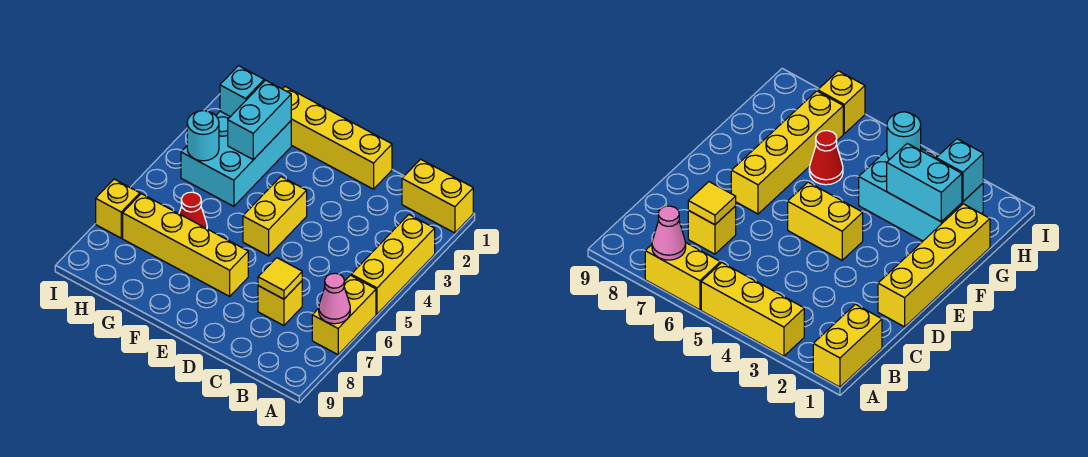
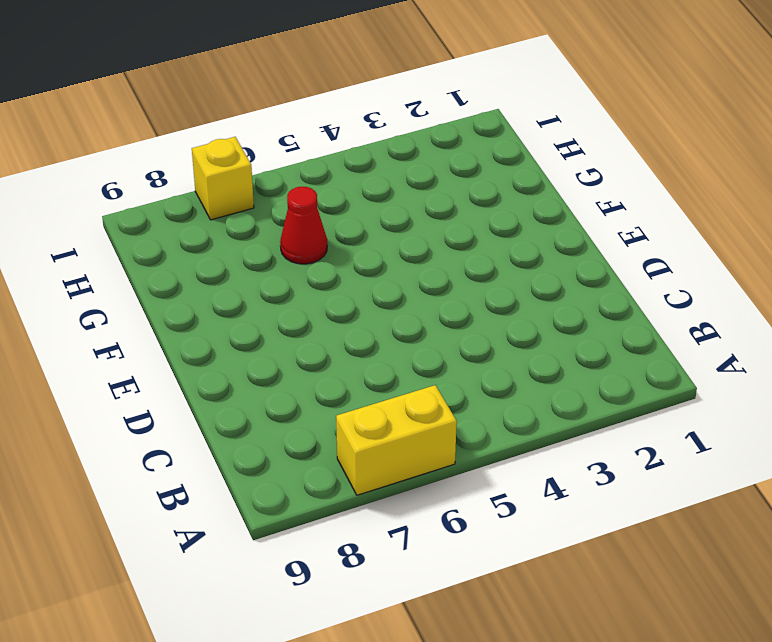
none -> yellow brick A1:B1 level 1
none -> yellow brick A3:A5 level 1
none -> yellow brick C7 level 1

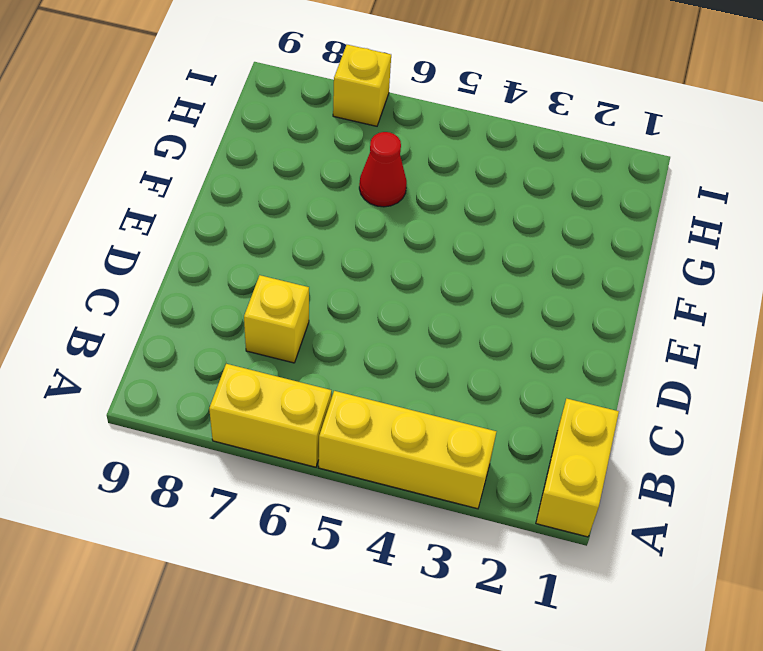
none -> yellow brick D1:G1 level 1
none -> yellow brick E4:E5 level 1
none -> yellow brick E7:H7 level 1

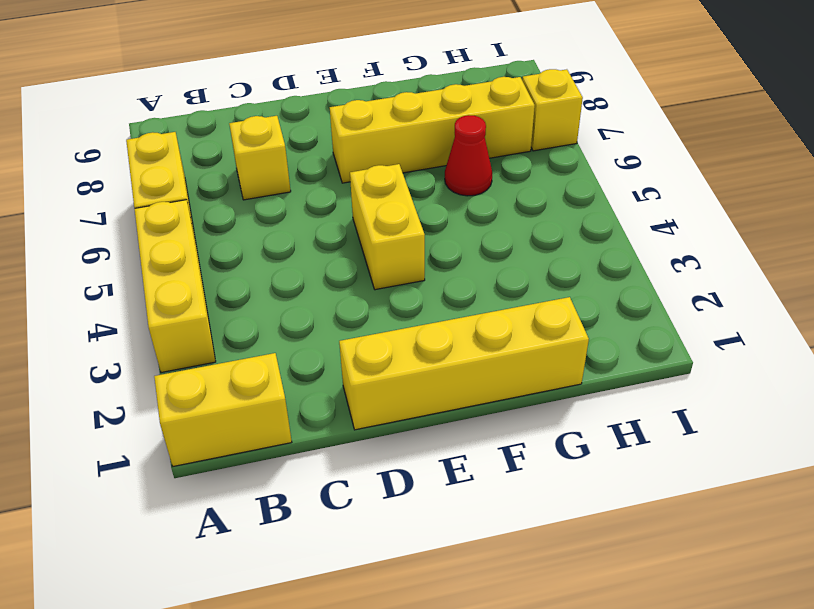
none -> cyan brick G2:H4 level 1
none -> pink cone A7 level 2
none -> yellow tile C7 level 2

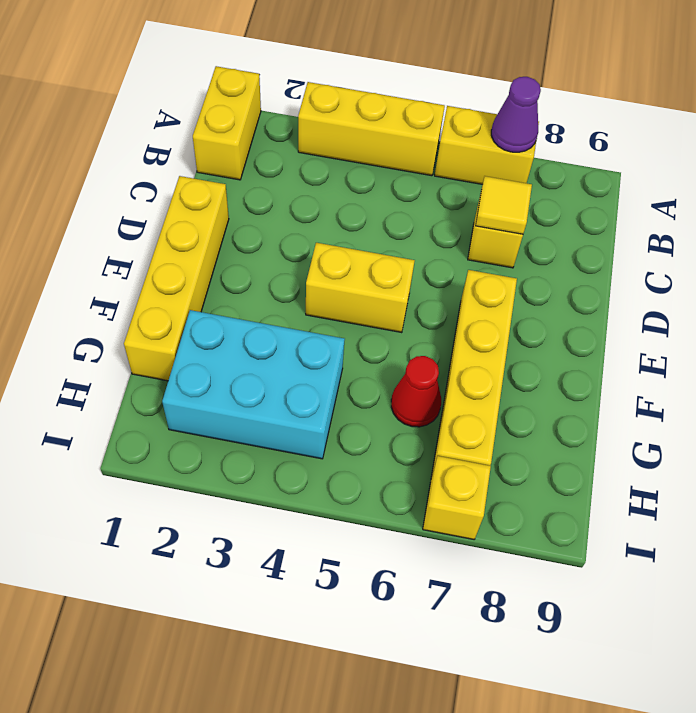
purple cone A7 level 2 -> pink cone A7 level 2
none -> cyan brick G2:G3 level 2
none -> cyan brick H2 level 2
none -> cyan round brick H4 level 2

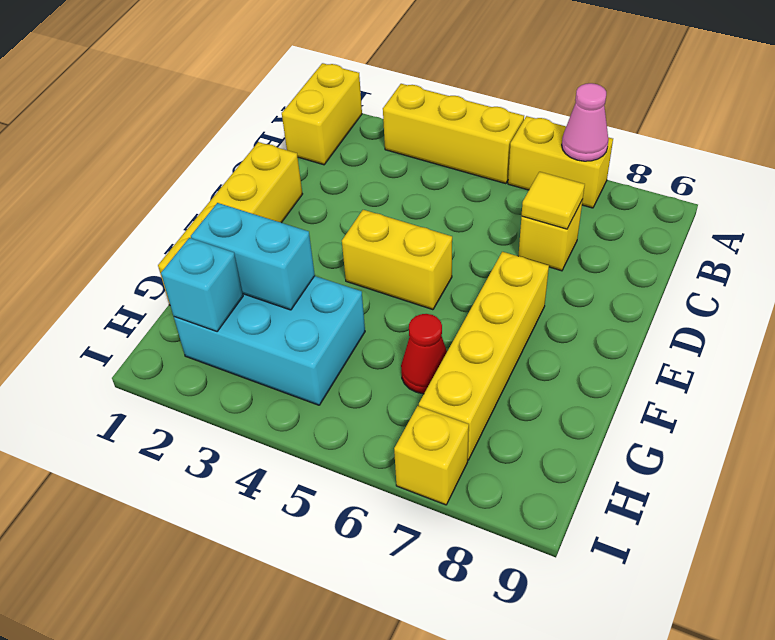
none -> cyan round brick H4 level 2

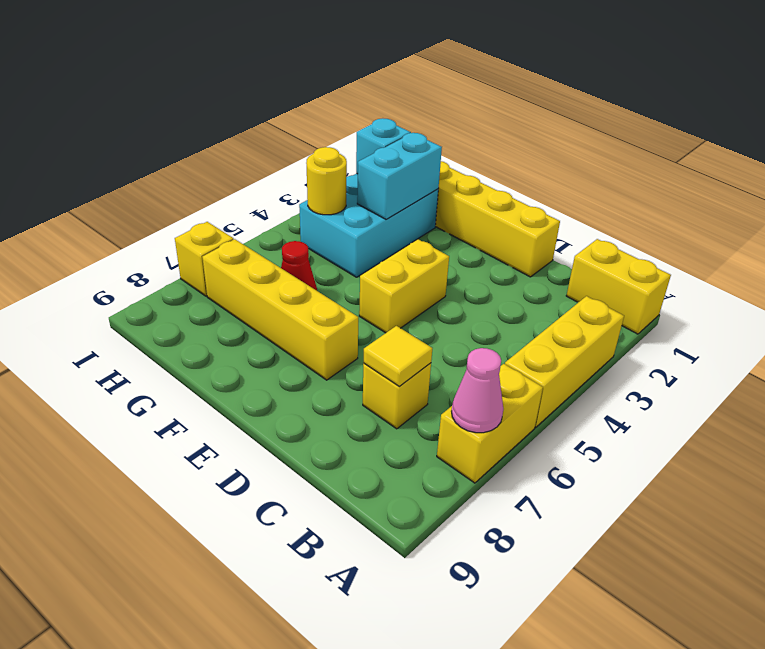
yellow round brick H4 level 2 -> cyan round brick H4 level 2

